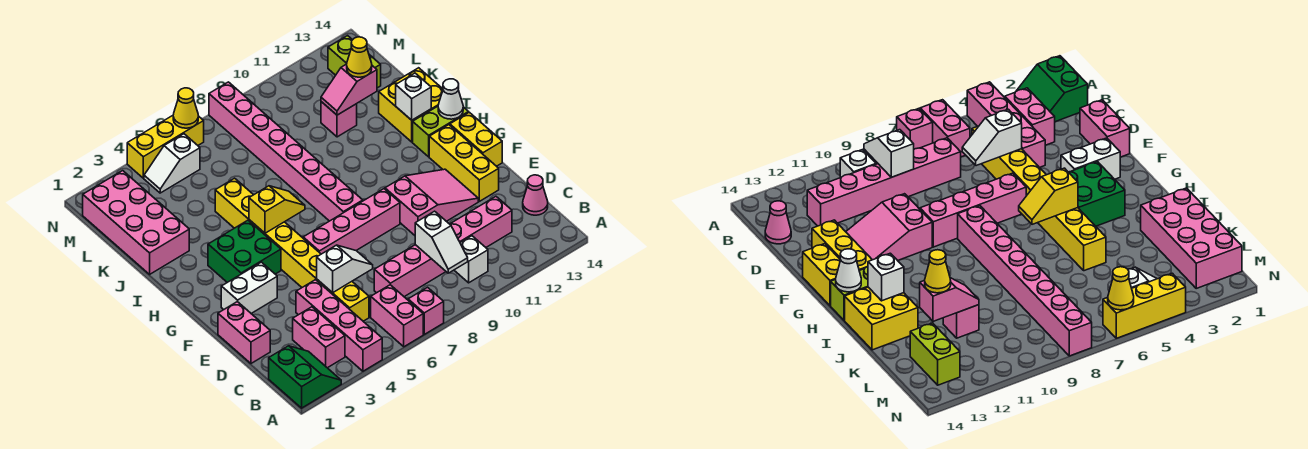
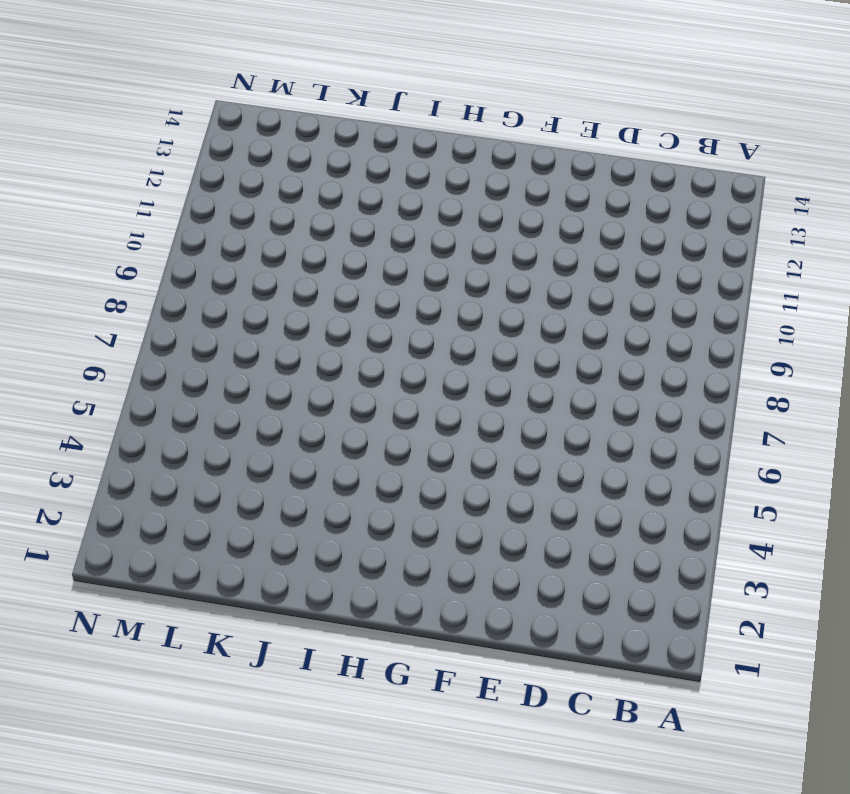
none -> green slope A1:B2 level 1 top 1
none -> pink brick A4:D4 level 1
none -> pink brick A6:B6 level 1
none -> pink brick A7 level 1

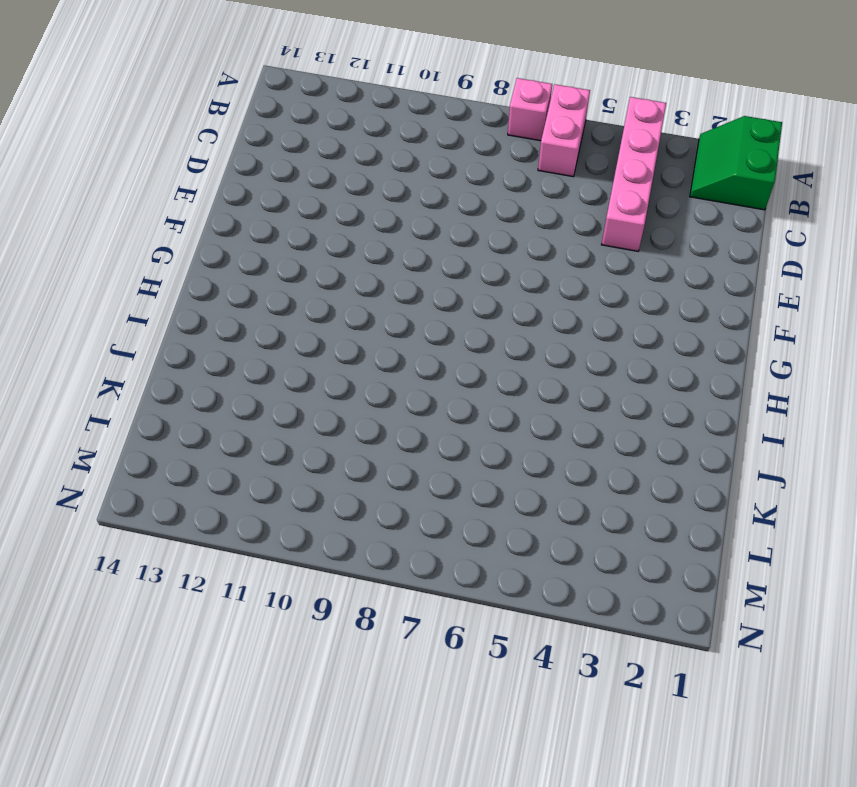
none -> pink brick B3:C3 level 1
none -> white brick B10 level 1
none -> yellow brick C5:J5 level 1
none -> pink brick C7:C12 level 1

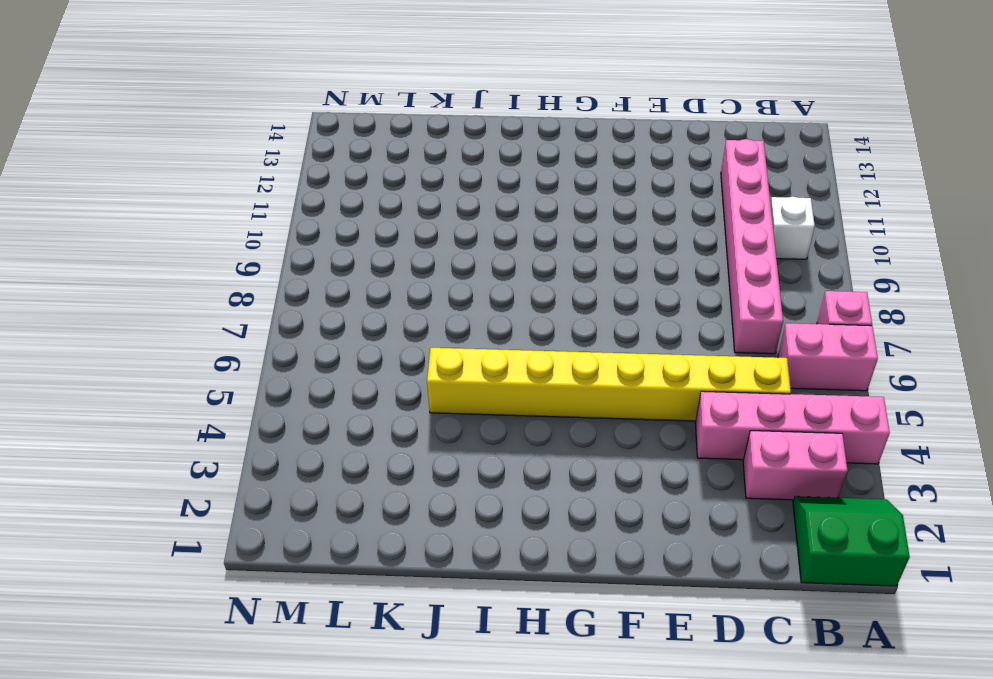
none -> pink cone C14 level 1
none -> pink brick D1:E1 level 1
none -> pink slope E10:F12 level 1 top 10
none -> yellow brick E13:G13 level 1

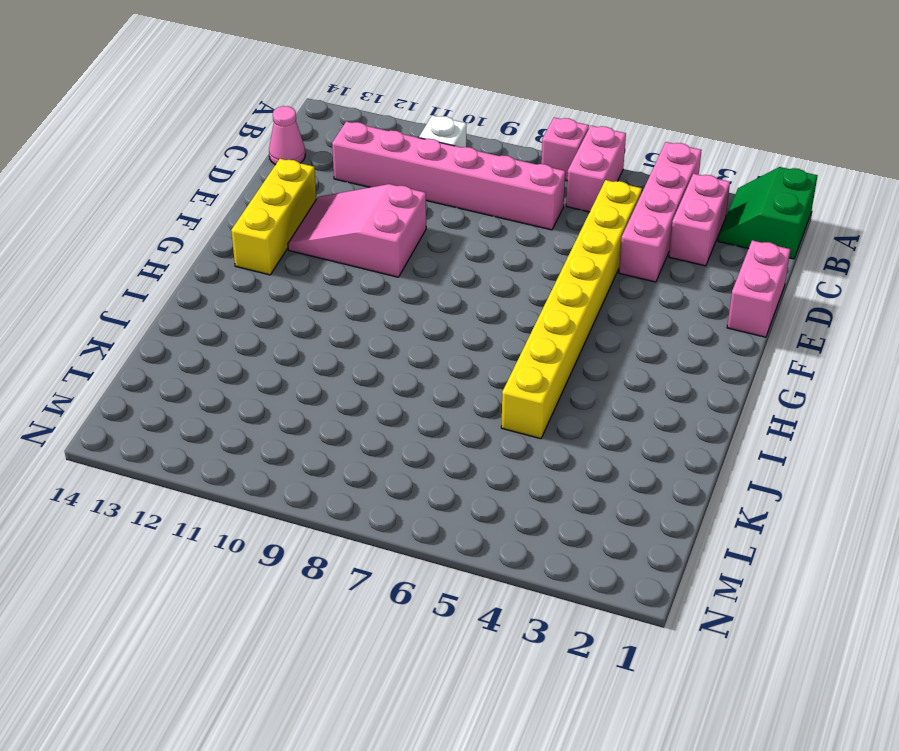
none -> white brick F2:F3 level 1
none -> pink brick F6:F9 level 1
none -> yellow brick F14:G14 level 1
none -> green brick G3:H4 level 1

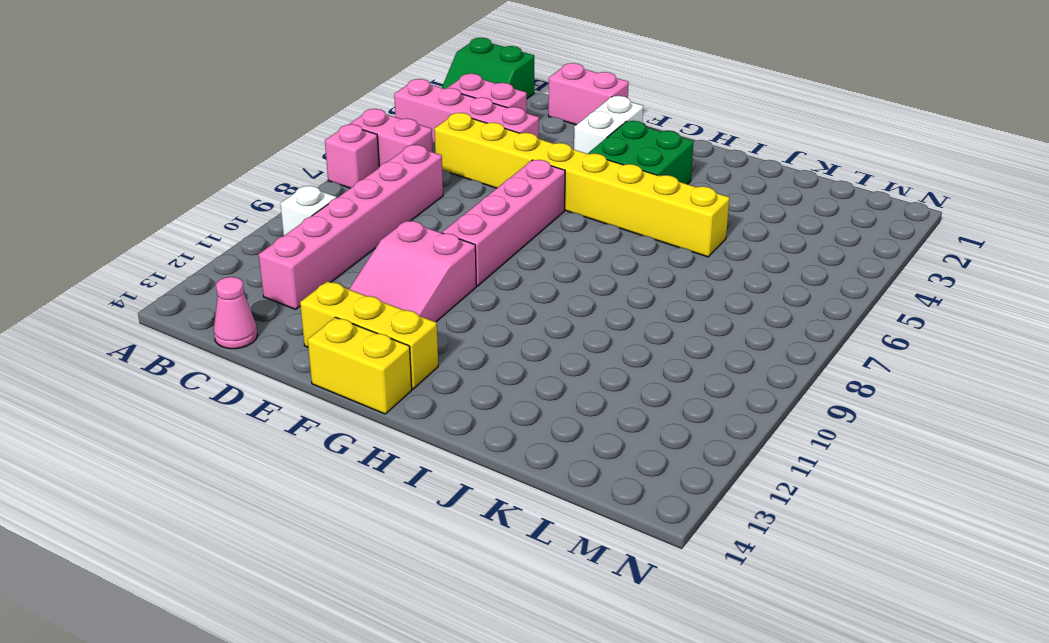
none -> pink brick G8:N8 level 1
none -> lime brick H13:H14 level 1
none -> yellow brick I13:J14 level 1
none -> pink brick J1:M2 level 1

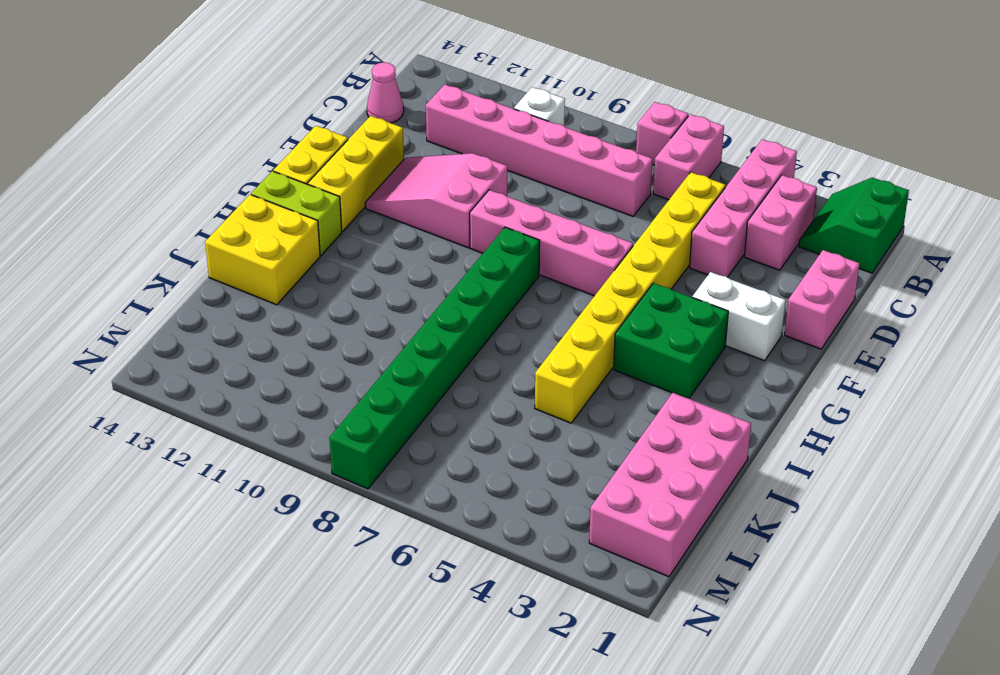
green brick G8:N8 level 1 -> pink brick G8:N8 level 1
none -> pink brick K11 level 1
none -> lime brick L13:M13 level 1
none -> white slope M4:M5 level 1 top 5
none -> yellow brick N4:N6 level 1

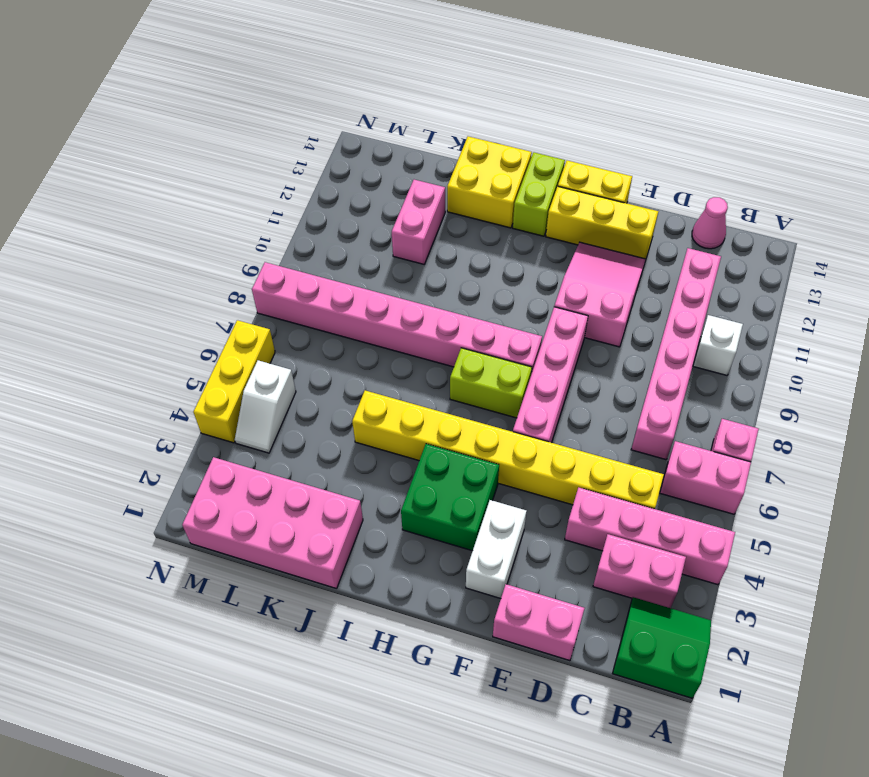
lime brick G7:H7 level 1 -> lime brick L13:M13 level 1
pink brick K11:K12 level 1 -> pink brick K11 level 1
none -> white slope B9:C9 level 2 top C
none -> white slope D5:D6 level 2 top 5
none -> yellow slope H5:H6 level 2 top 5
none -> white cone H14 level 2

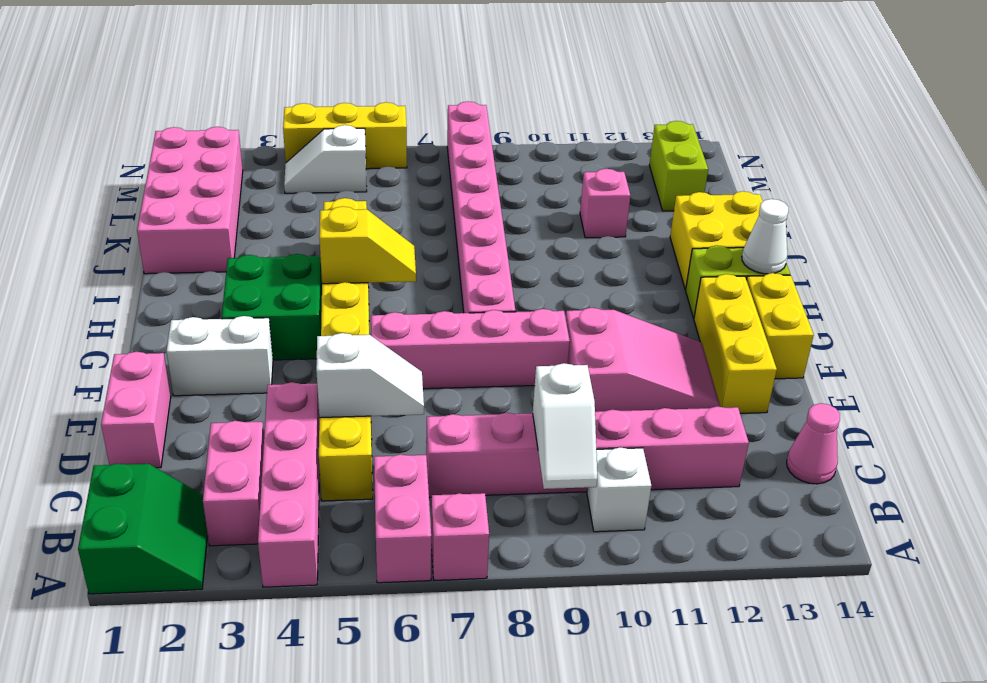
none -> white brick I13 level 2
none -> pink slope K11:K12 level 2 top 12
none -> yellow cone N6 level 2
none -> yellow cone K12 level 3

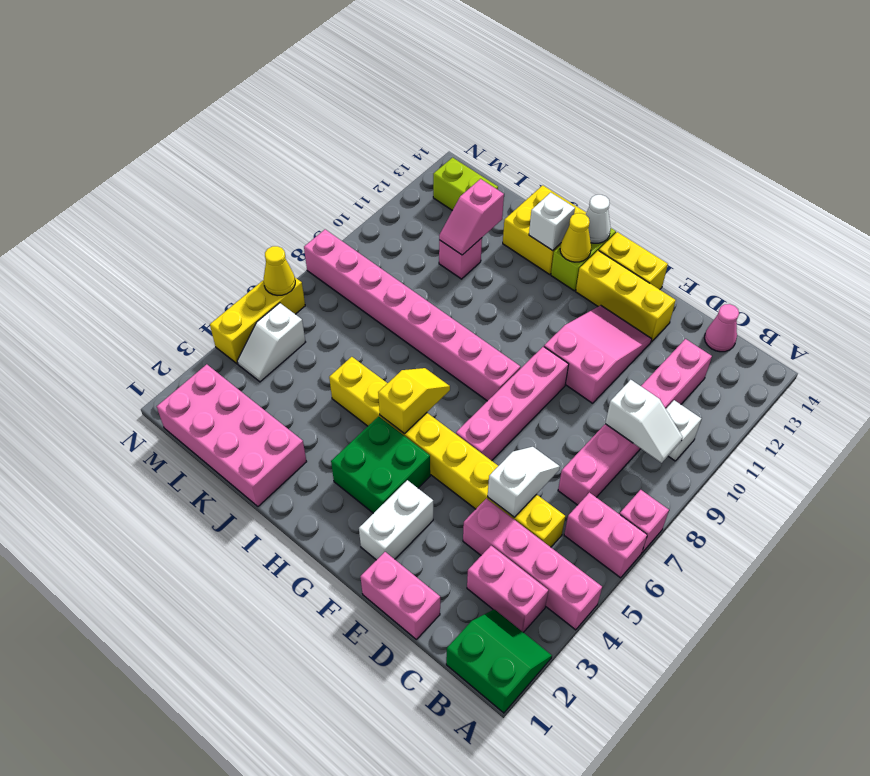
yellow cone H13 level 2 -> yellow cone K12 level 3

